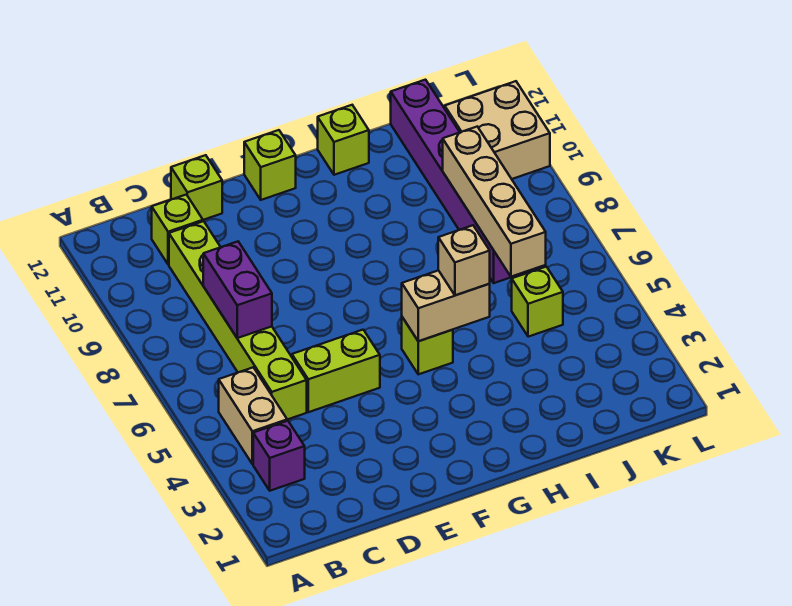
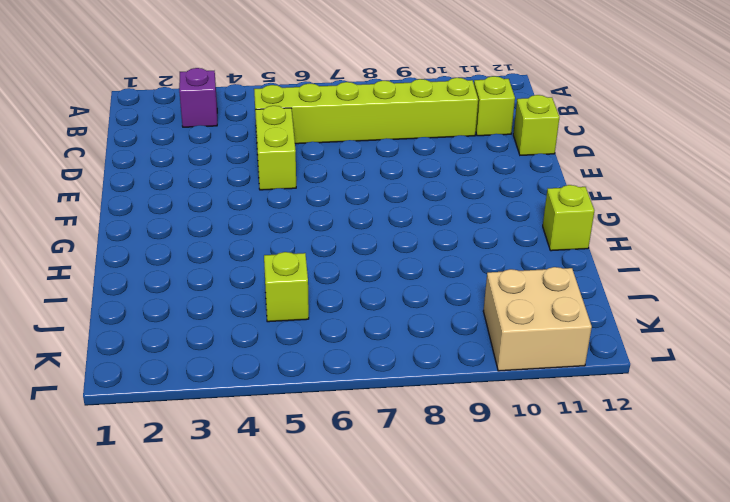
none -> tan brick B4:B5 level 1
none -> lime brick F12 level 1
none -> lime brick G5 level 1

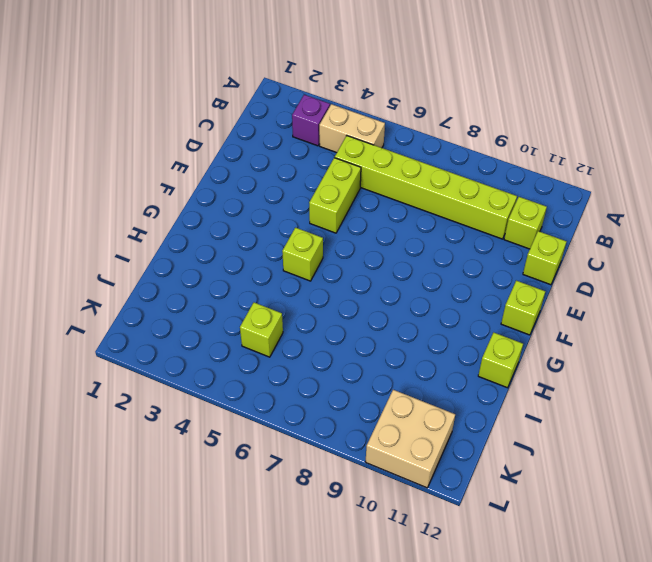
none -> purple brick J7:J12 level 1
none -> purple brick C7:C8 level 2
none -> tan brick G5:H5 level 2

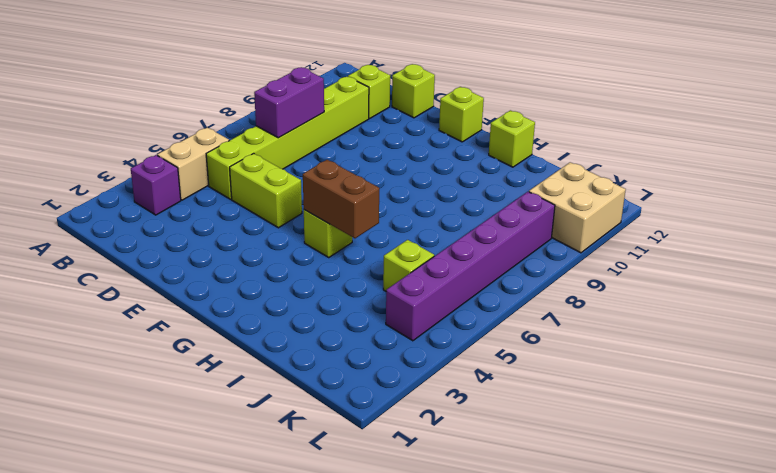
brown brick G5:H5 level 2 -> tan brick G5:H5 level 2
purple brick K4:K9 level 1 -> purple brick J7:J12 level 1
none -> tan brick J6:J9 level 2
none -> tan brick H5 level 3

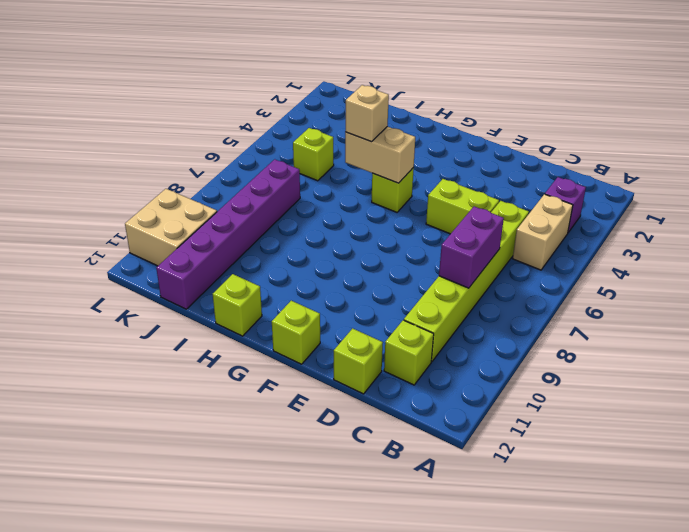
none -> tan brick J6:J9 level 2

